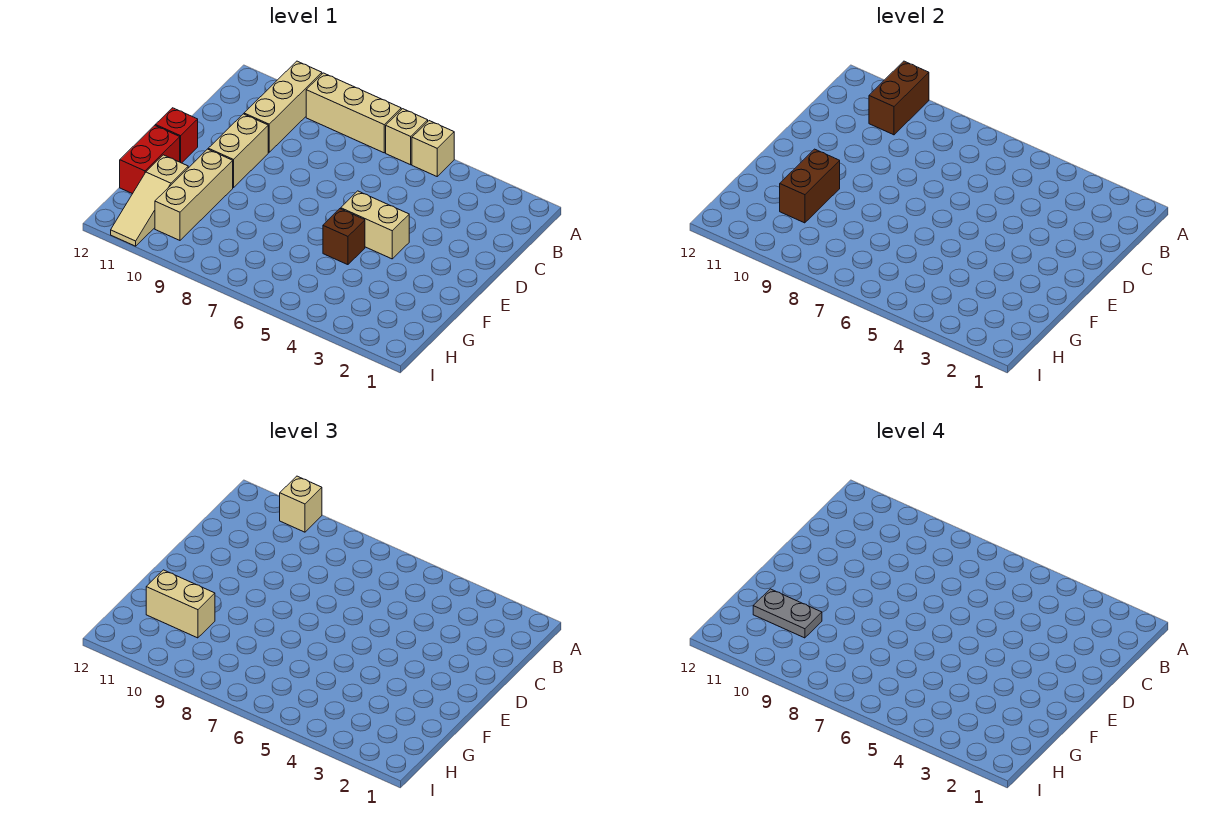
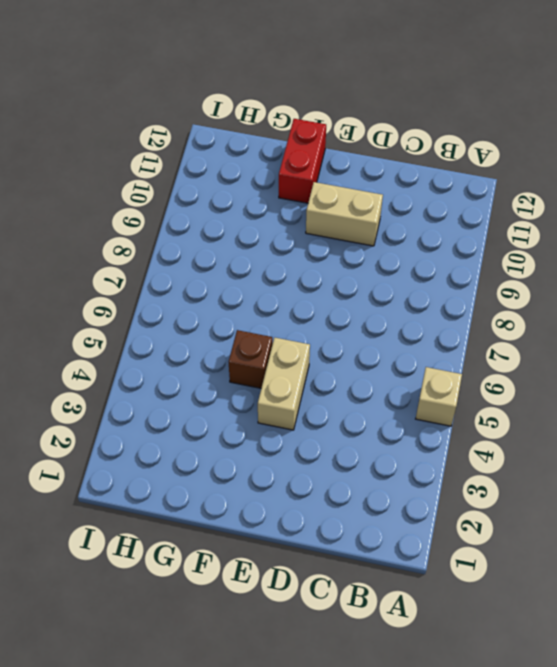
red brick F11:F12 level 1 -> red brick F12:G12 level 1
none -> tan brick A6 level 1
none -> tan brick A7:A9 level 1
none -> tan brick A10:C10 level 1

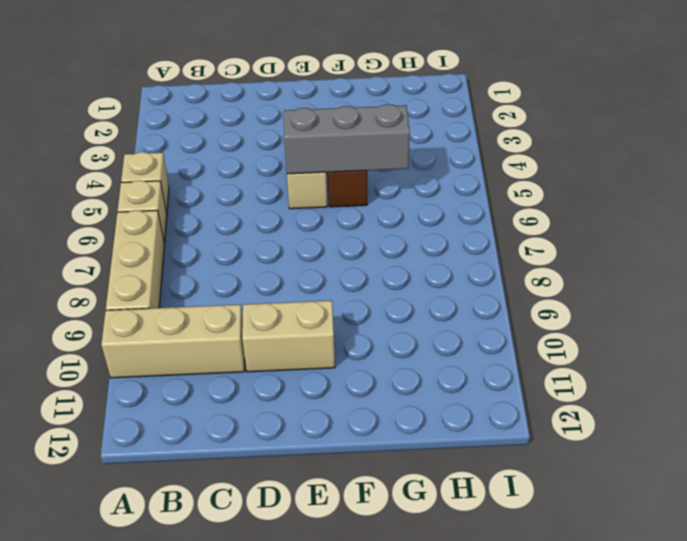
grey brick E5:G5 level 2 -> none
none -> red brick E12 level 1
none -> tan brick F10:H10 level 1
none -> red brick F12:G12 level 1

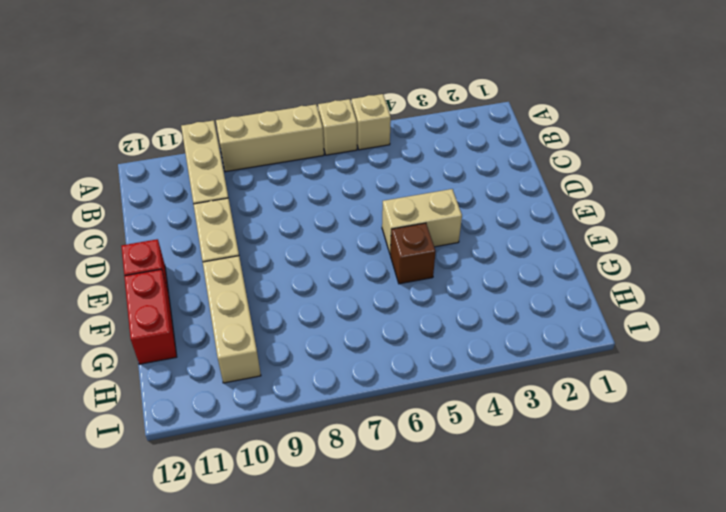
none -> tan slope G11:I11 level 1 top G
none -> brown brick A10:B10 level 2
none -> brown brick F10:G10 level 2

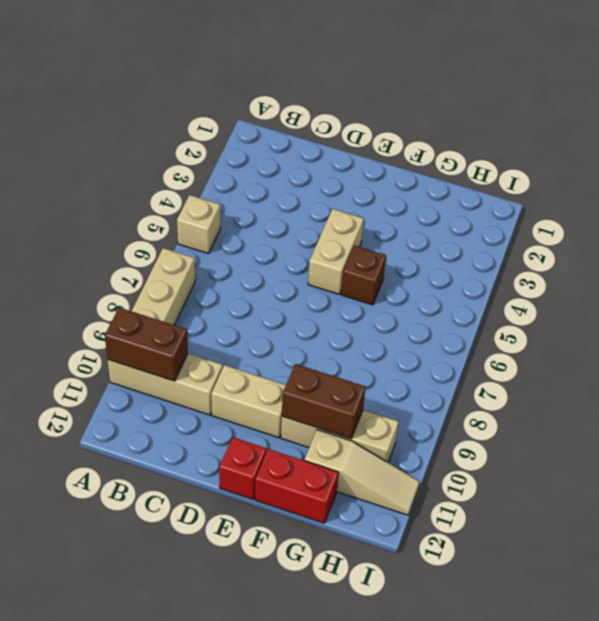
none -> tan brick A6 level 1
none -> tan brick A10 level 3
none -> tan brick G10:G11 level 3

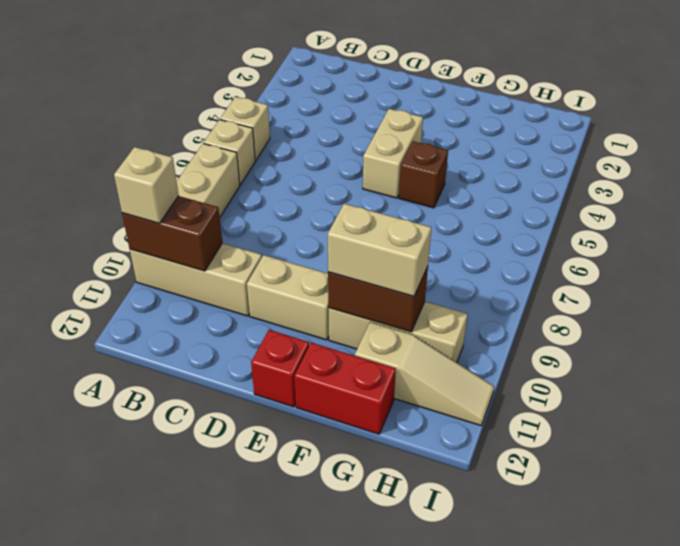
tan brick F10:G10 level 3 -> tan brick G10:G11 level 3
none -> grey plate G10:G11 level 4

